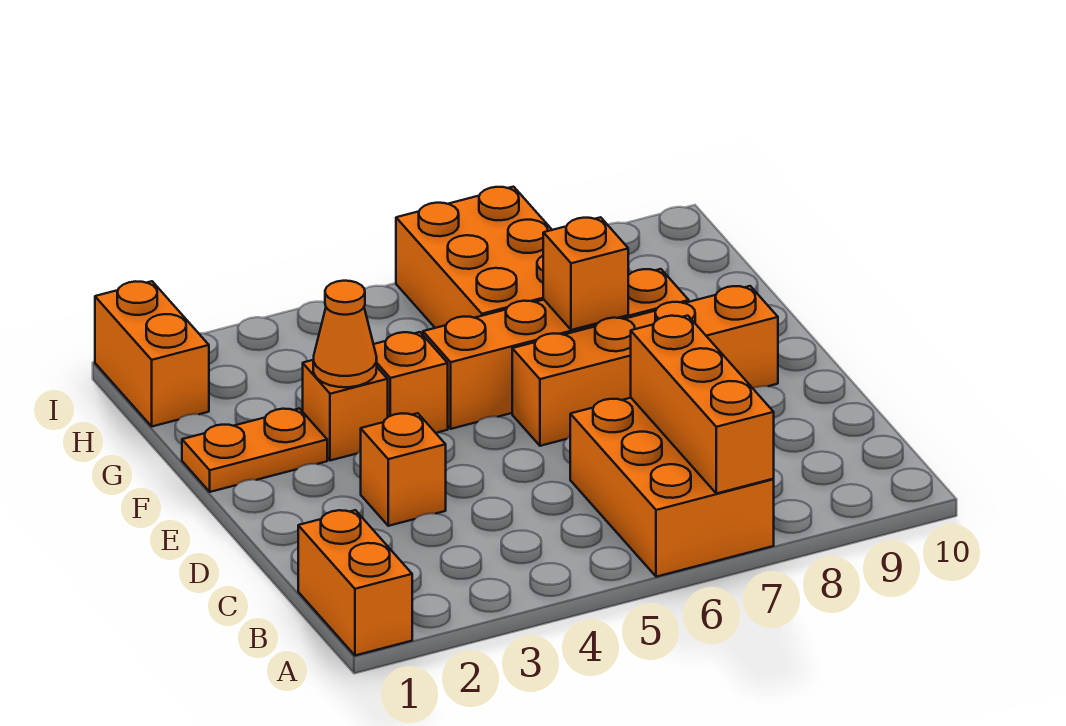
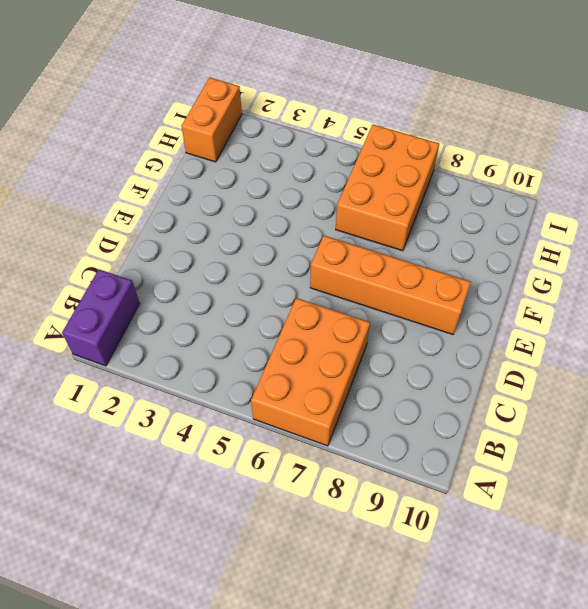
purple brick A1:B1 level 1 -> orange brick A1:B1 level 1
none -> orange brick D3 level 1
none -> orange plate F1:F2 level 1
none -> orange brick F3 level 1

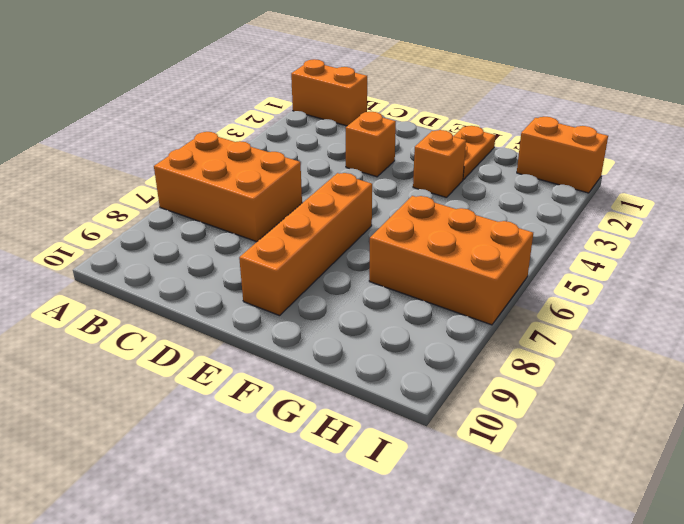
none -> orange brick F4 level 1
none -> orange brick F5:F8 level 1
none -> orange brick A7:C7 level 2

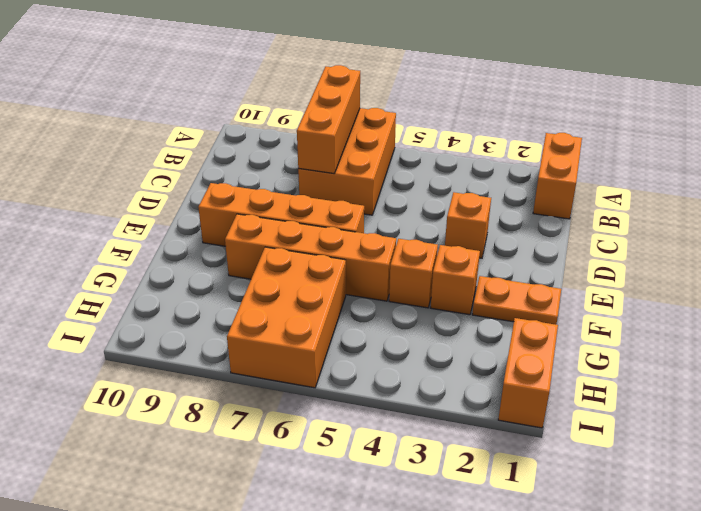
none -> orange cone F3 level 2
none -> orange brick F7 level 2

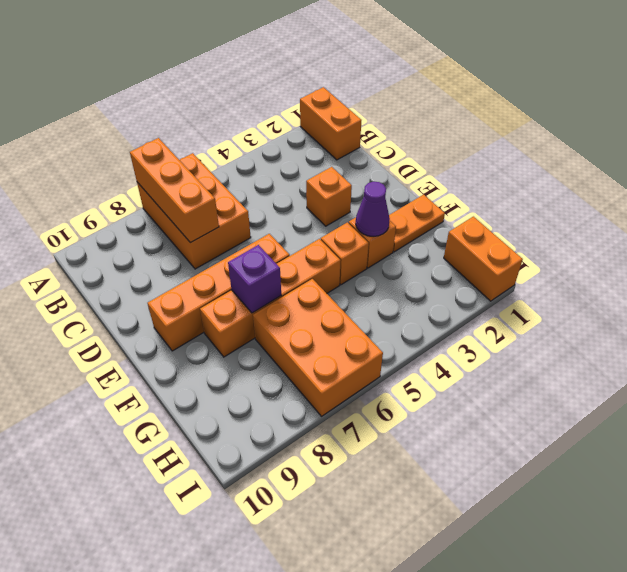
purple cone F3 level 2 -> orange cone F3 level 2
purple brick F7 level 2 -> orange brick F7 level 2

